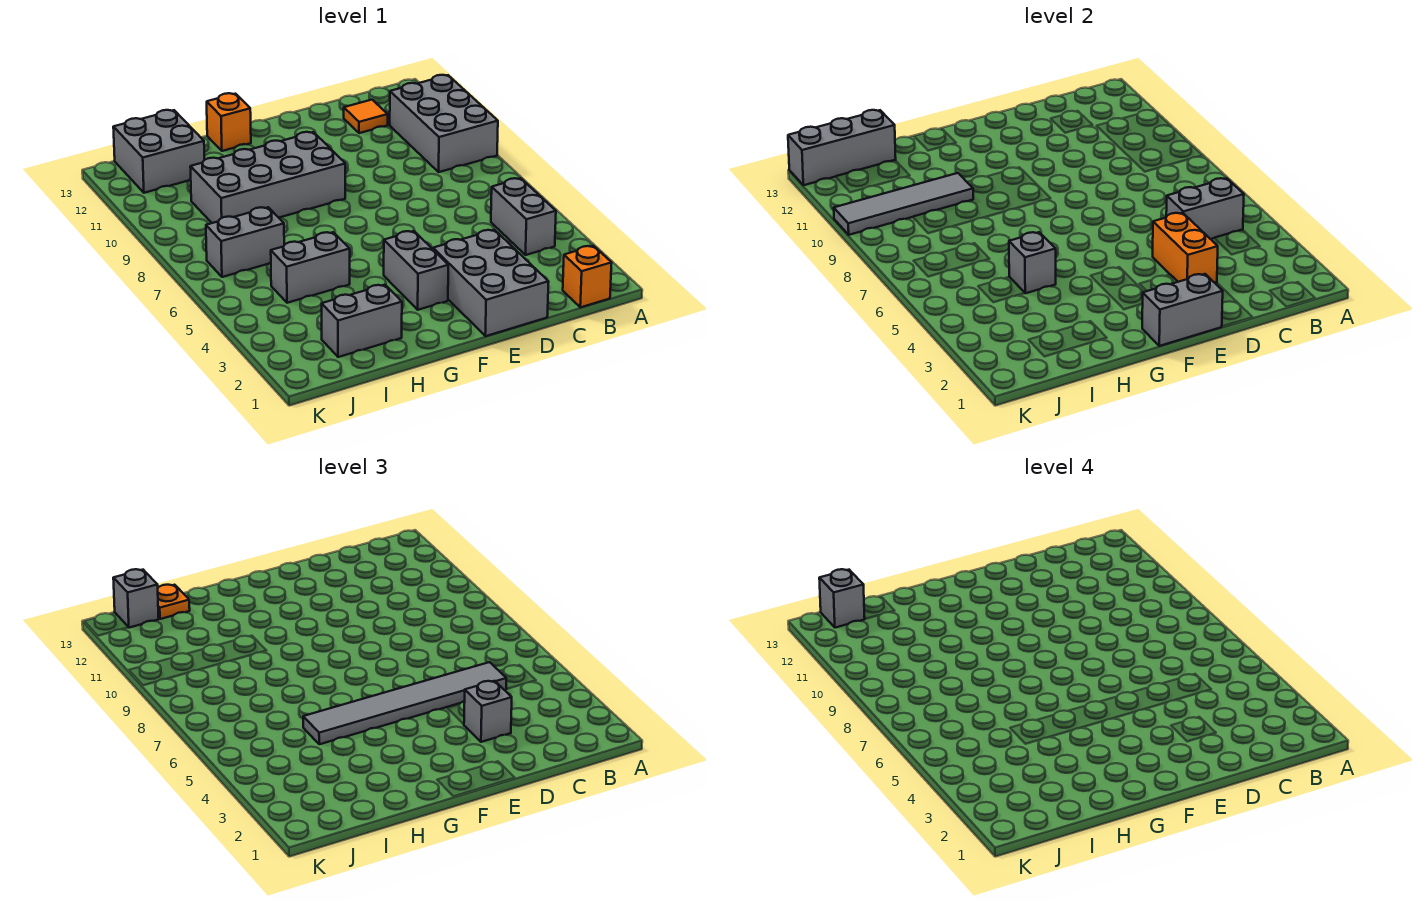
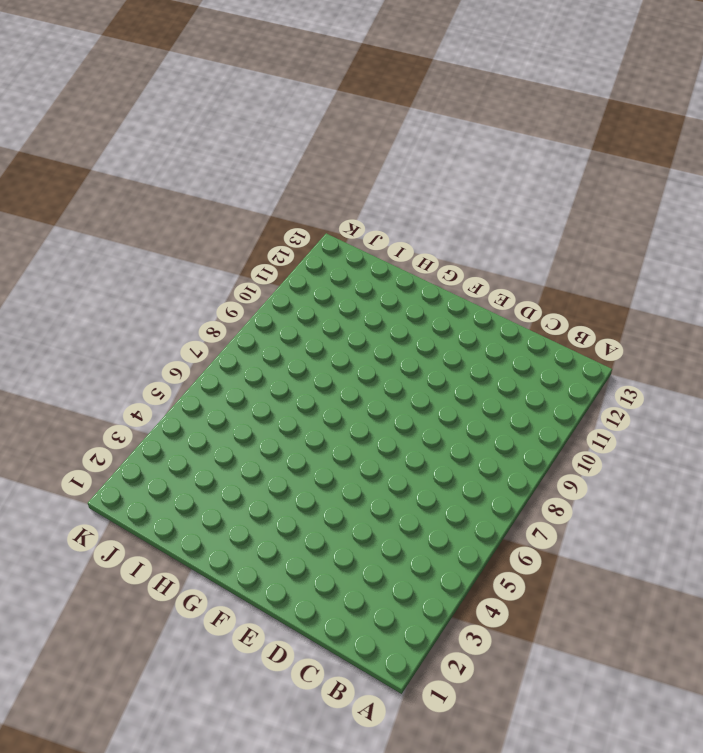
none -> grey brick A9:B11 level 1
none -> orange brick B1 level 1
none -> grey brick B4:B5 level 1

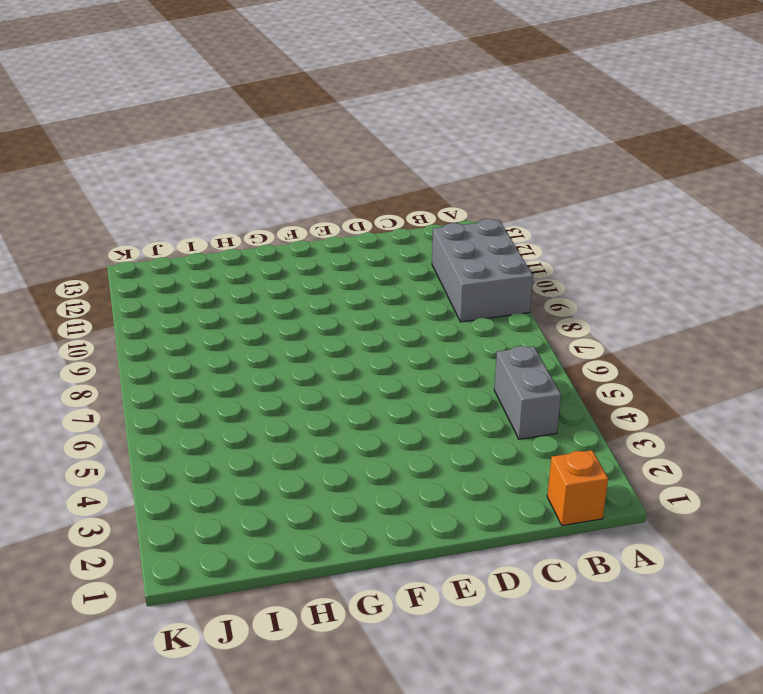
none -> orange tile C12 level 1
none -> grey brick D1:E3 level 1
none -> grey brick F3:F4 level 1

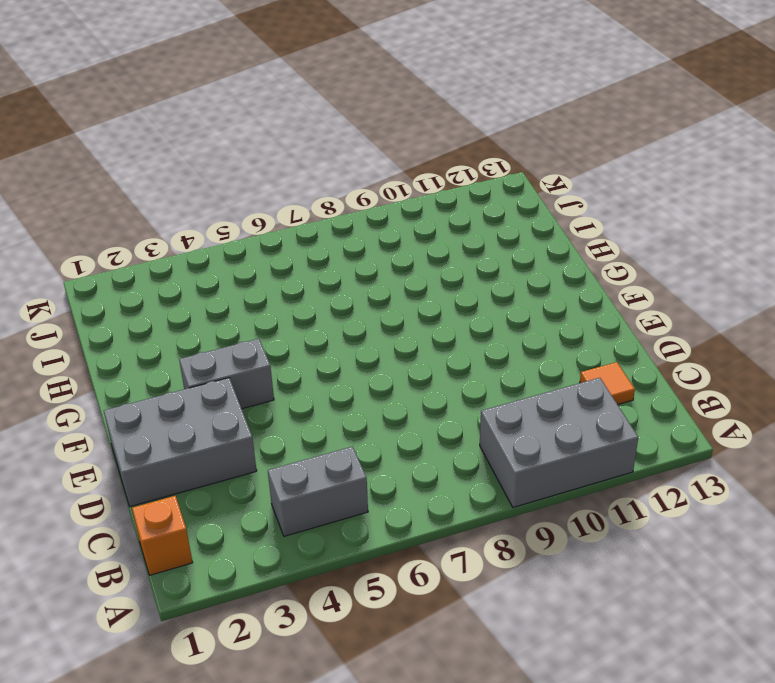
none -> grey brick F9:I10 level 1
none -> orange brick G13 level 1
none -> grey brick H2:I2 level 1

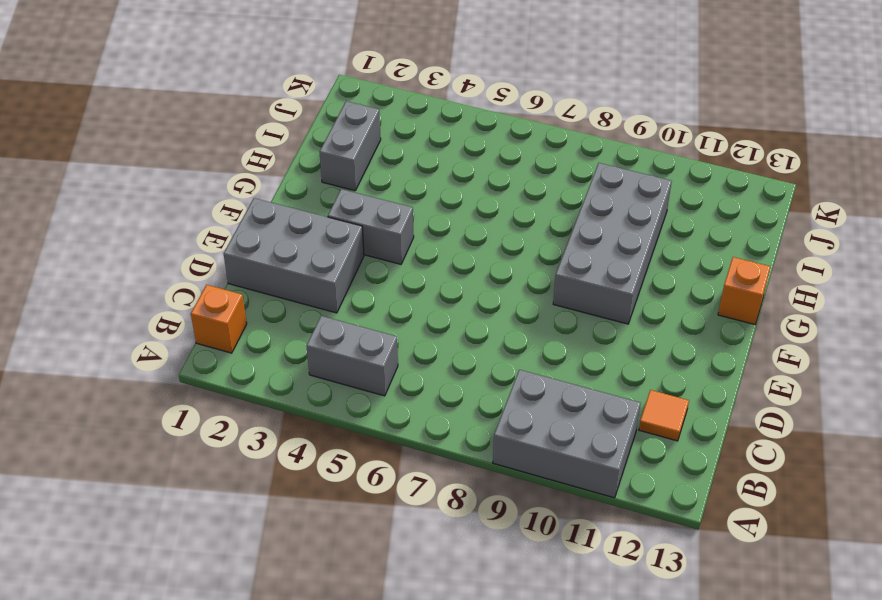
none -> grey brick H5:I5 level 1
none -> grey brick I7:J7 level 1
none -> grey brick I12:J13 level 1

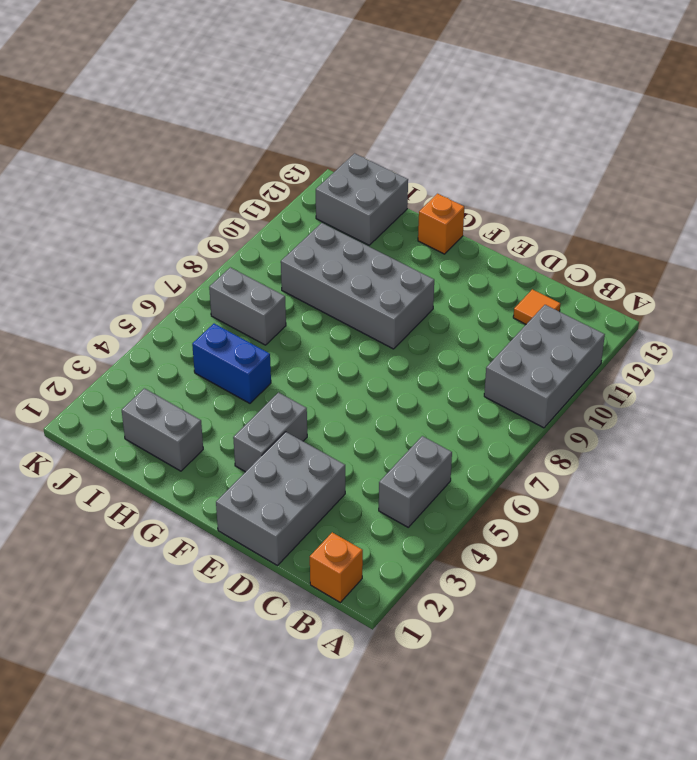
blue brick H5:I5 level 1 -> grey brick H5:I5 level 1
none -> grey brick B5:C5 level 2
none -> orange brick D3:D4 level 2
none -> grey brick E1:F1 level 2

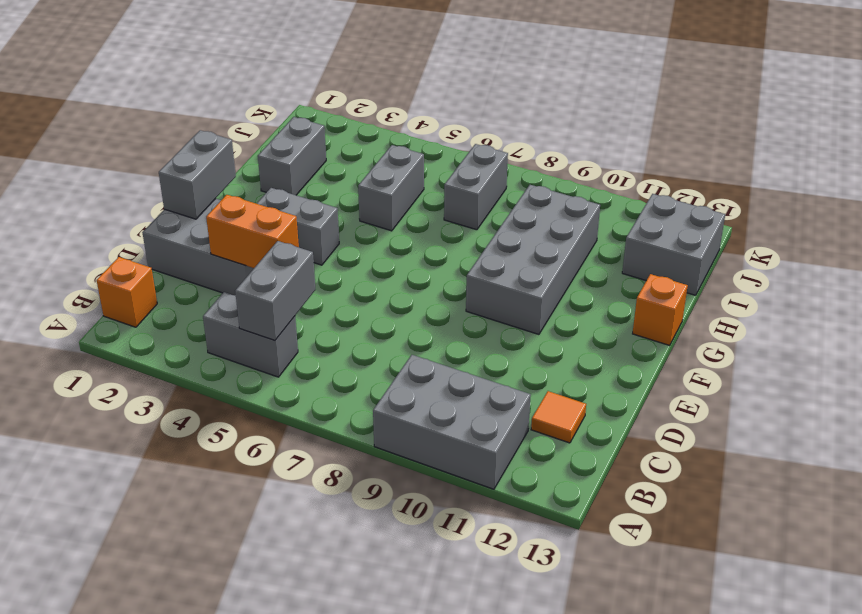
none -> grey brick H5 level 2
none -> grey tile H10:K10 level 2
none -> grey brick I13:K13 level 2

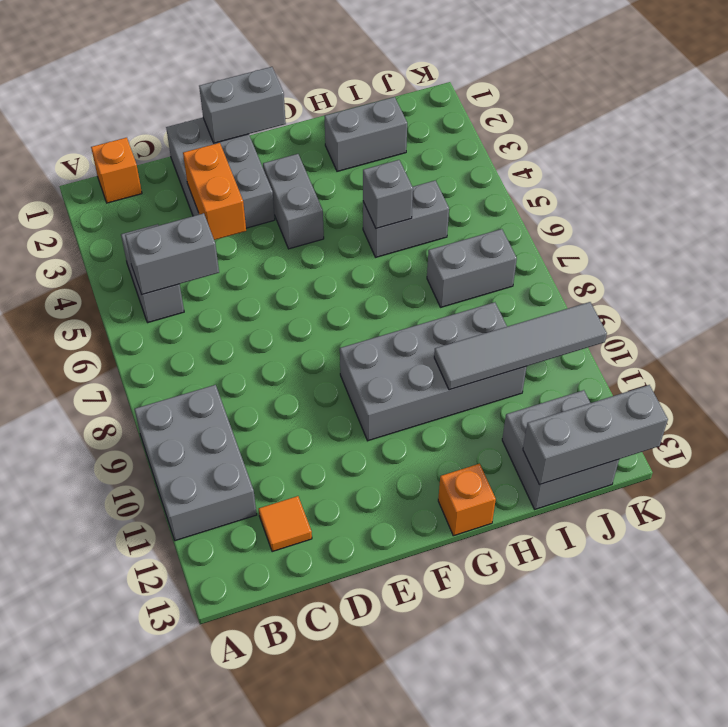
none -> grey tile C5:H5 level 3
none -> grey brick D3 level 3
none -> orange plate I13 level 3

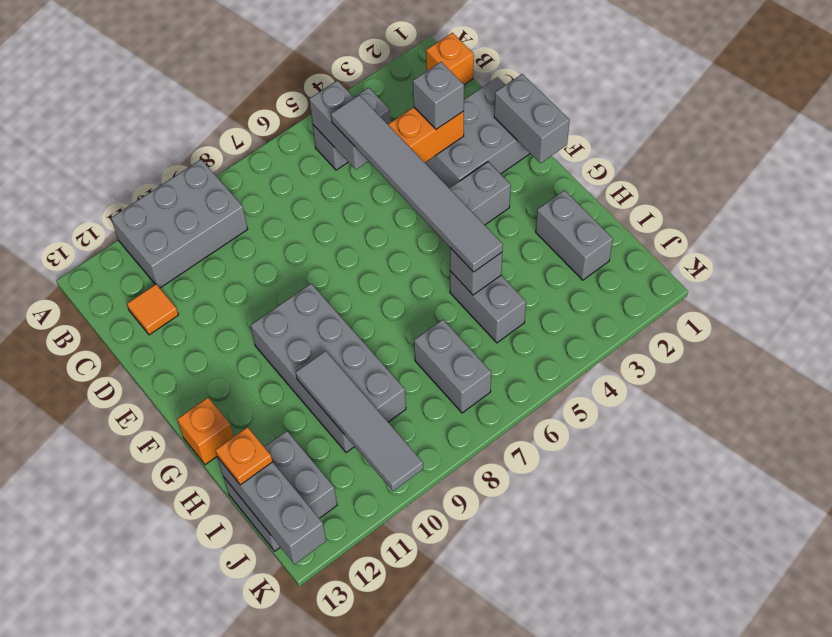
none -> grey brick J13 level 3
none -> grey brick J13 level 4

